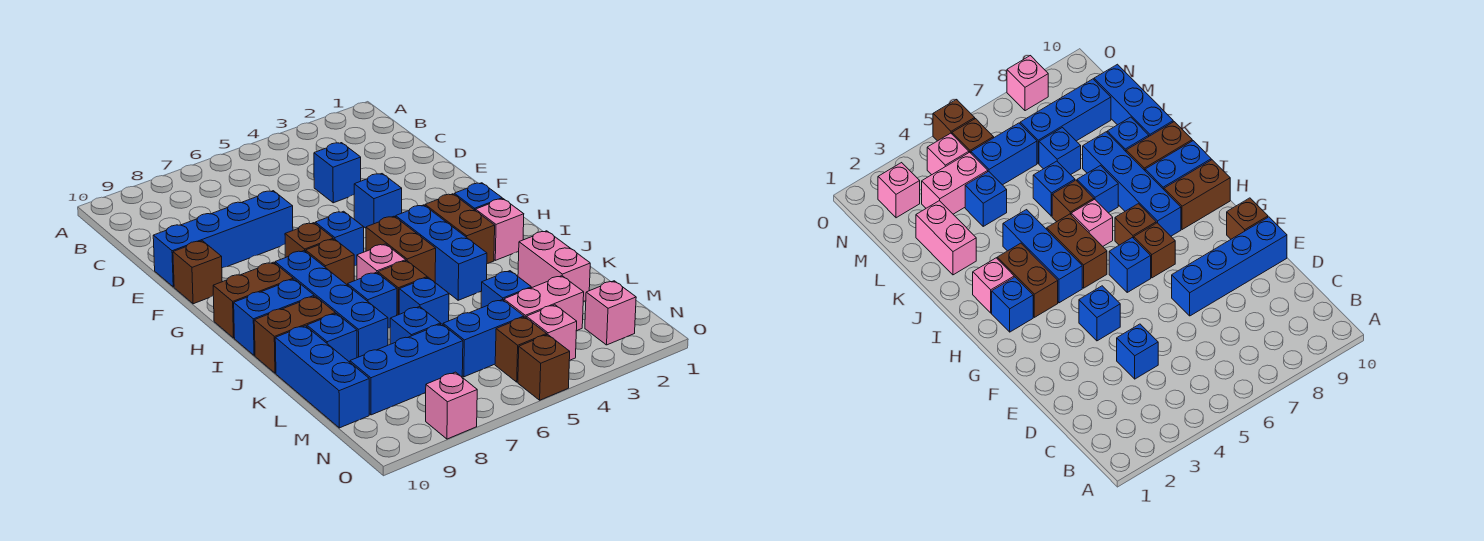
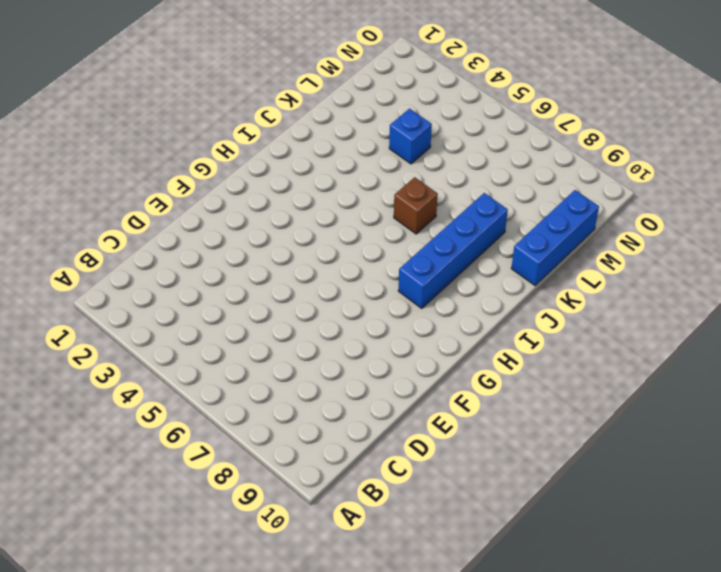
none -> blue brick D4 level 1
none -> blue brick E7:E10 level 1
none -> blue brick F4 level 1
none -> brown brick F10 level 1

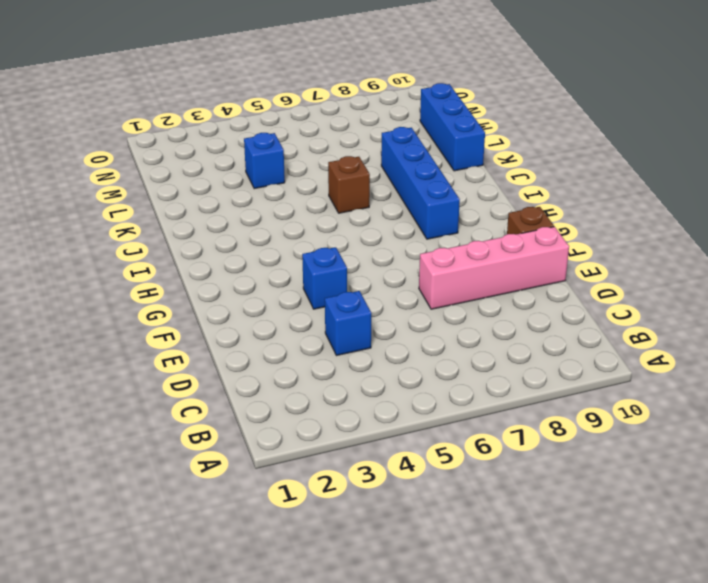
pink brick E7:E10 level 1 -> blue brick E7:E10 level 1
none -> blue brick G6 level 1
none -> brown brick G7 level 1
none -> blue brick H2 level 1
none -> brown brick H3:I3 level 1

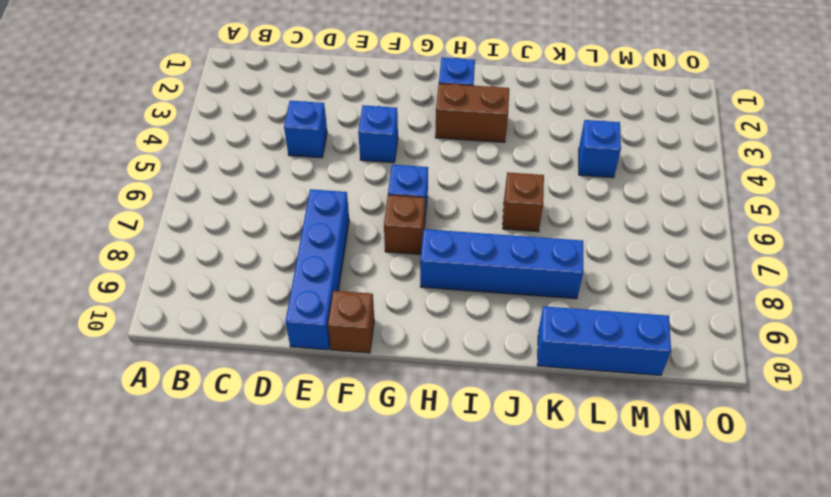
none -> blue brick H4:J4 level 1
none -> brown brick H5:I5 level 1
none -> brown brick H7 level 1
none -> brown brick H9:H10 level 1

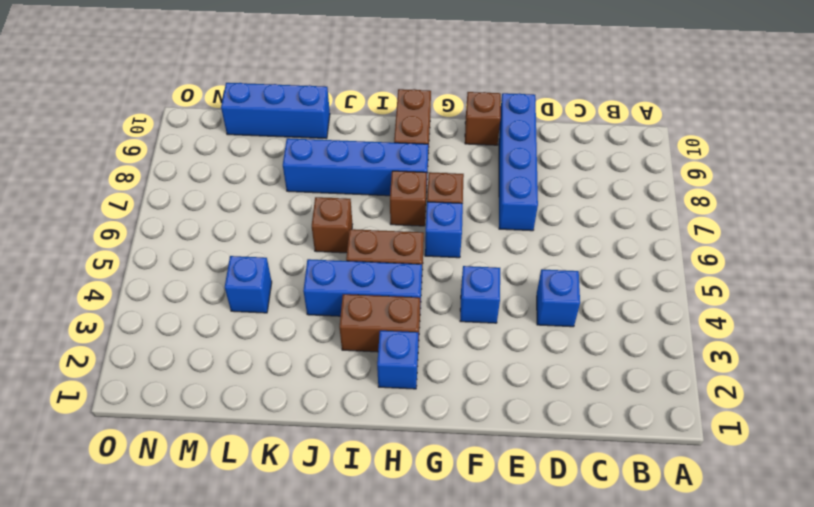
none -> pink brick I2 level 1
none -> pink brick I6 level 1
none -> blue brick I9:I10 level 1
none -> blue brick J7 level 1

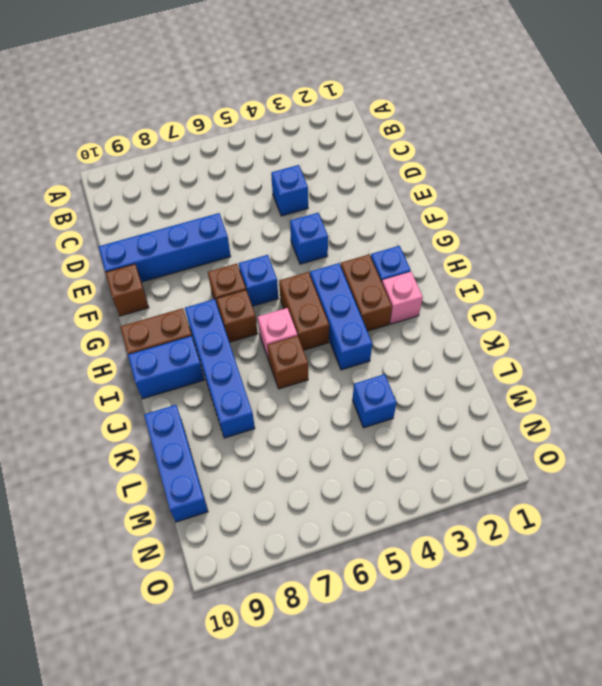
none -> blue brick J7 level 1
none -> brown brick J9:J10 level 1
none -> pink brick K2:L2 level 1
none -> blue brick K6 level 1

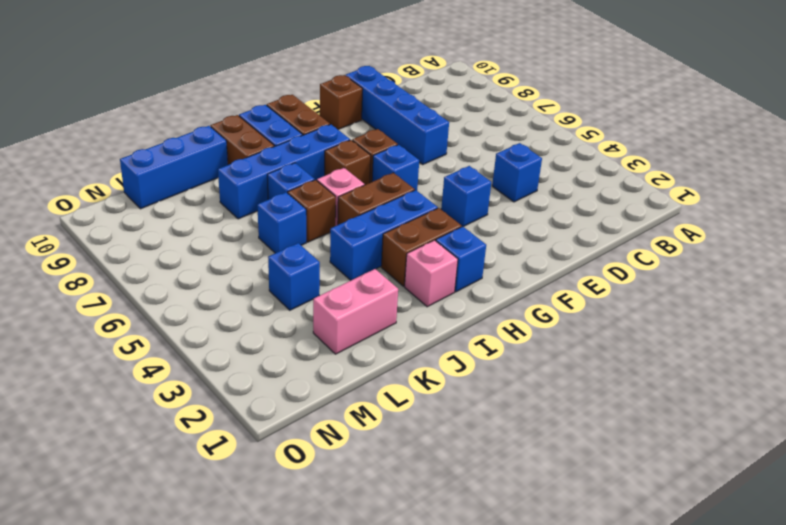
none -> blue brick K9 level 1
none -> blue brick L7 level 1
none -> pink brick M3:M4 level 1
none -> blue brick M5:M6 level 1

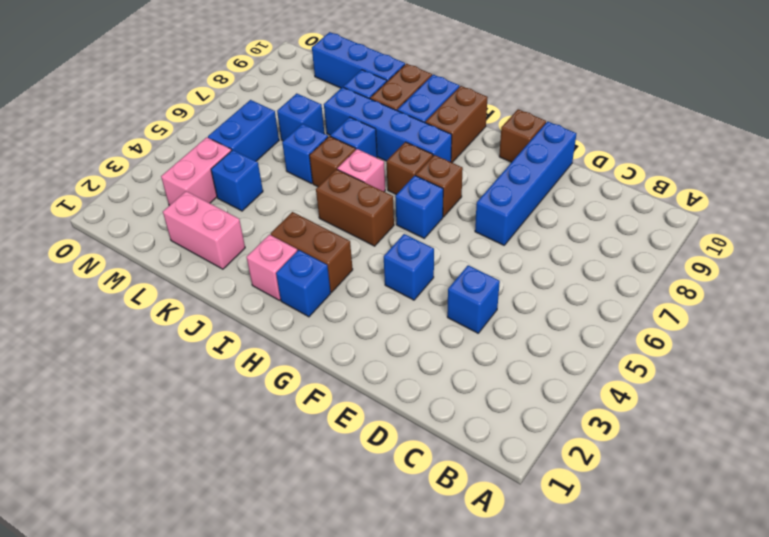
none -> blue brick H4:J4 level 1
none -> blue brick M7:M9 level 1
none -> pink brick N2 level 1
none -> pink brick N4 level 1

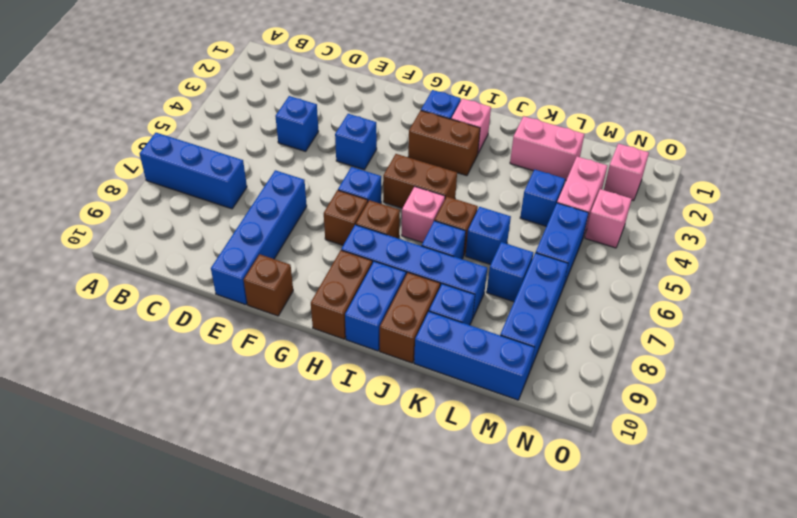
blue brick A7:C7 level 1 -> blue brick H4:J4 level 1
none -> brown brick N5 level 1
none -> brown brick O5 level 1
none -> pink brick O8 level 1

